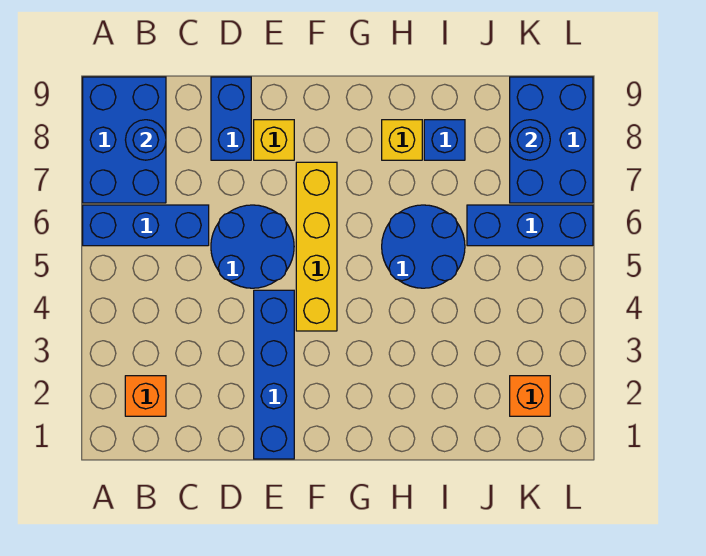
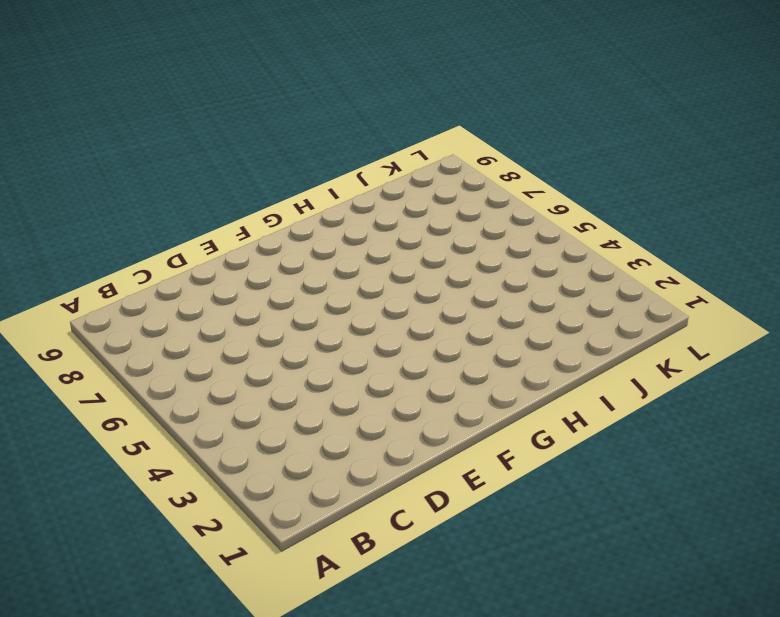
none -> blue brick A6:C6 level 1
none -> blue brick A7:B9 level 1
none -> orange brick B2 level 1

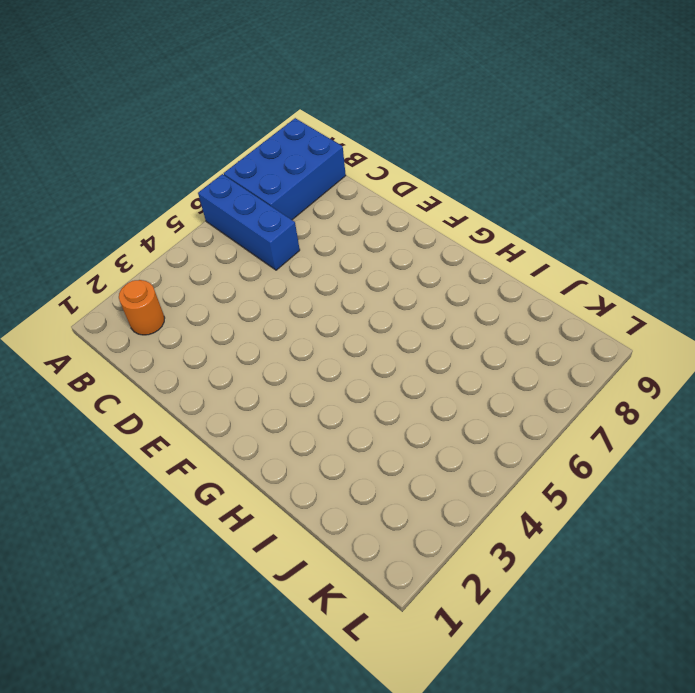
orange round brick B2 level 1 -> orange brick B2 level 1
none -> blue round brick D5:E6 level 1
none -> blue brick D8:D9 level 1
none -> blue brick E1:E4 level 1

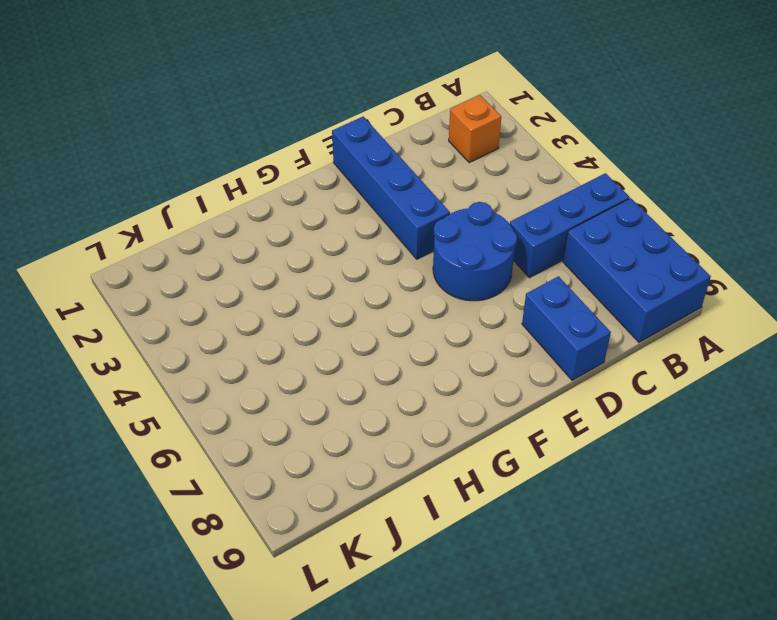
none -> yellow brick E8 level 1
none -> yellow brick F4:F7 level 1
none -> blue round brick H5:I6 level 1

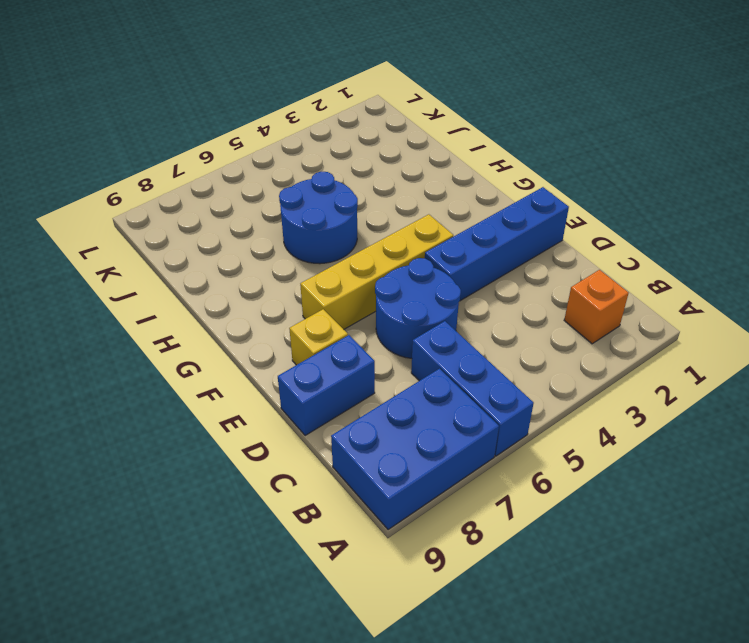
none -> yellow brick H8 level 1
none -> blue brick I8 level 1
none -> blue brick J6:L6 level 1

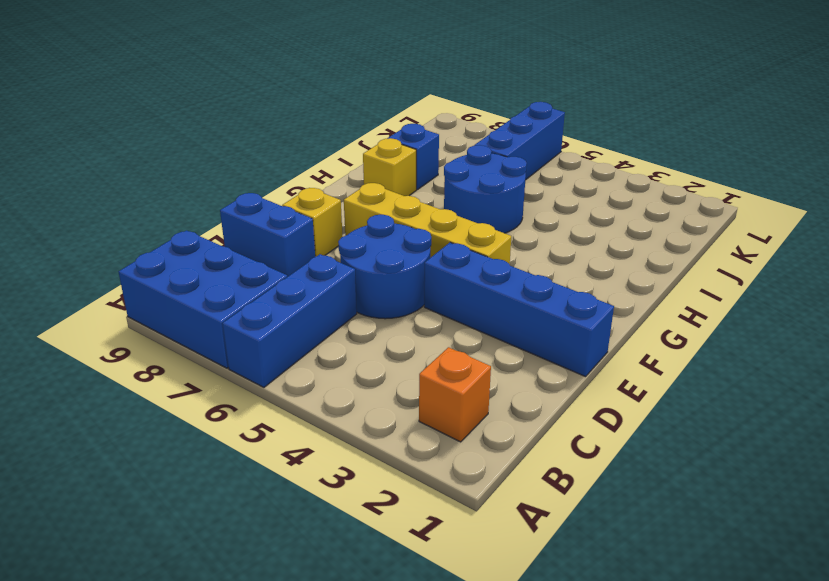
none -> orange brick K2 level 1
none -> blue brick K7:L9 level 1
none -> blue round brick B8 level 2

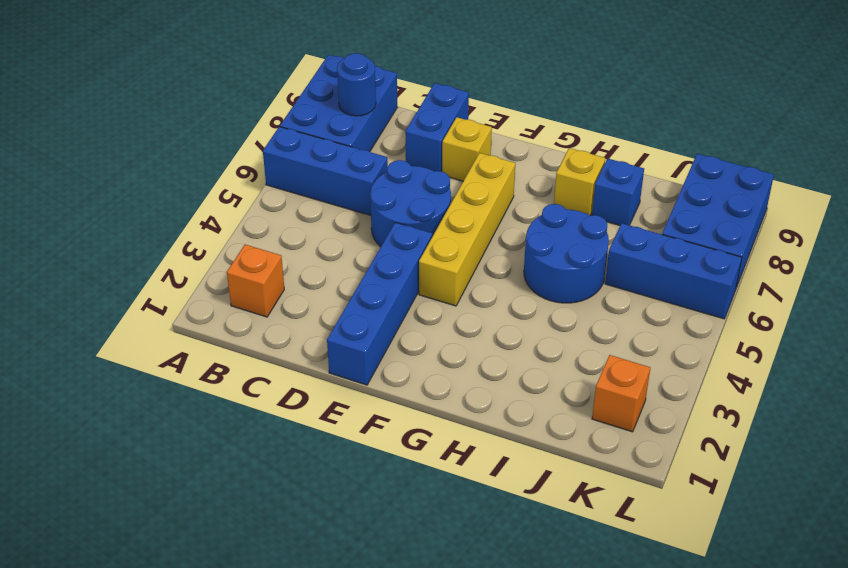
none -> blue round brick K8 level 2

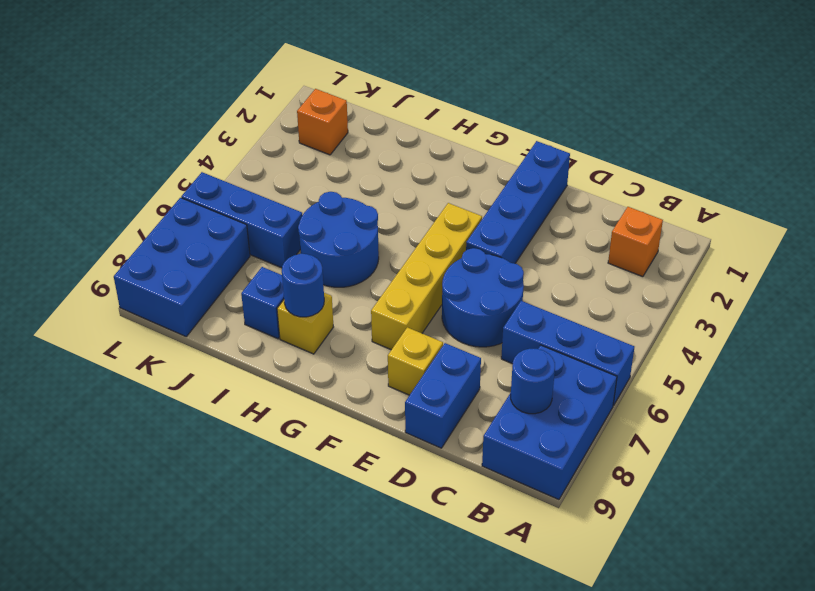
blue round brick H8 level 2 -> blue round brick K8 level 2

